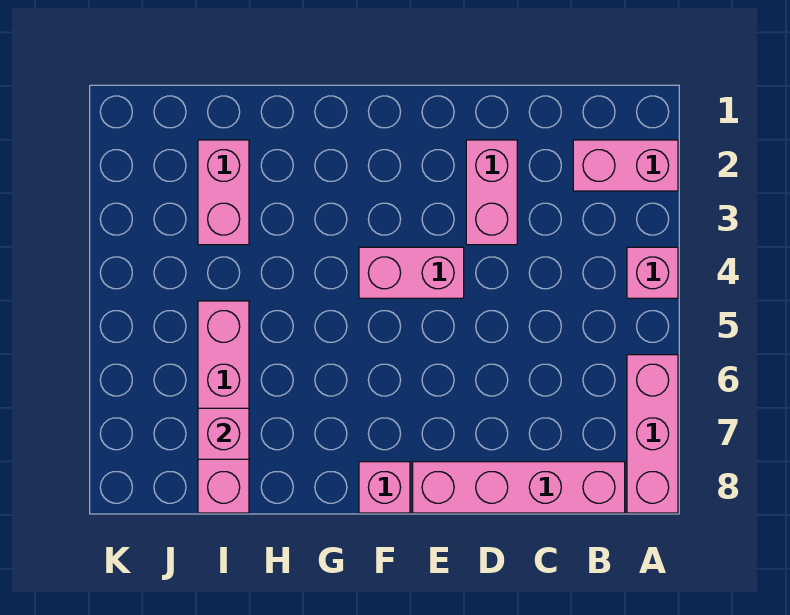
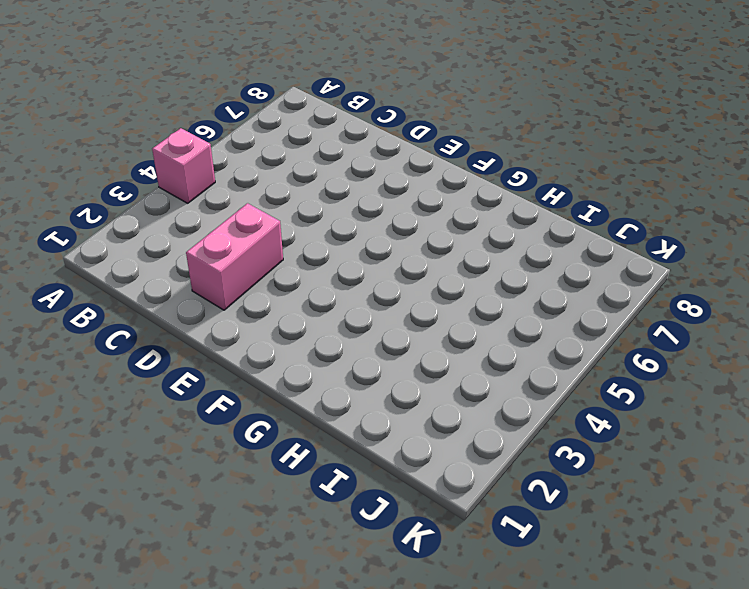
none -> pink brick A2:B2 level 1
none -> pink brick A6:A8 level 1

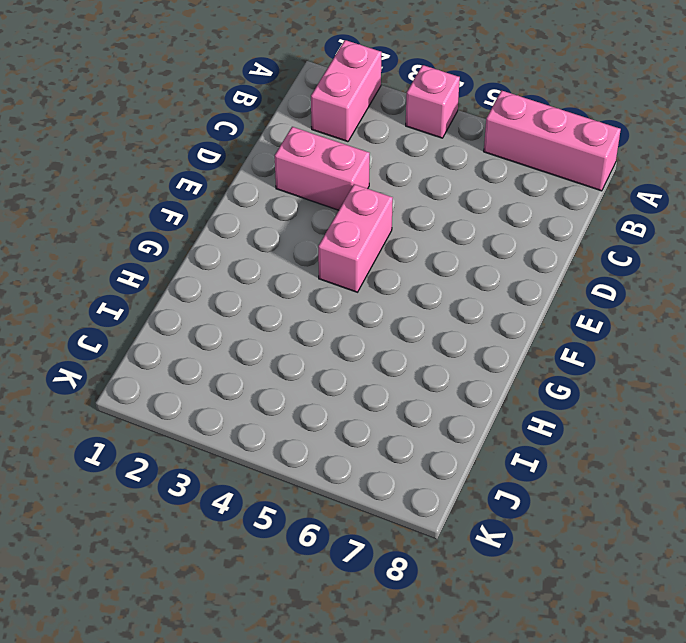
none -> pink brick B8:E8 level 1
none -> pink brick F8 level 1

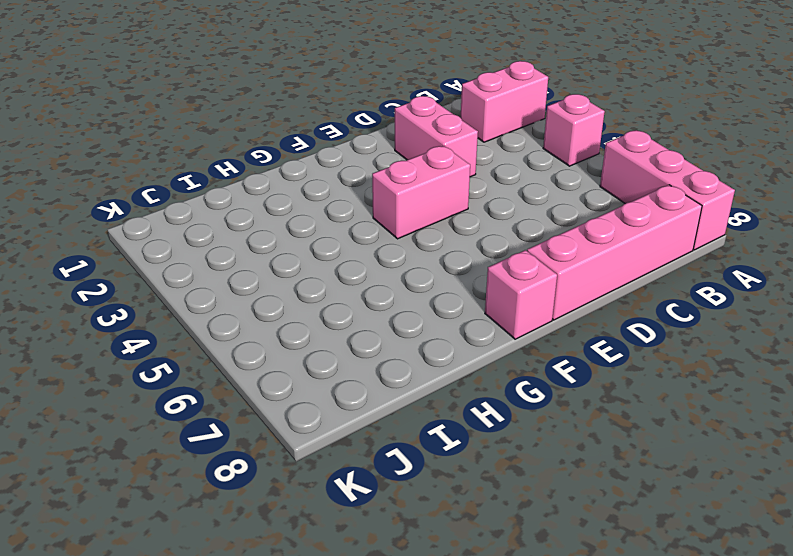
none -> pink brick I2:I3 level 1
none -> pink brick I5:I8 level 1

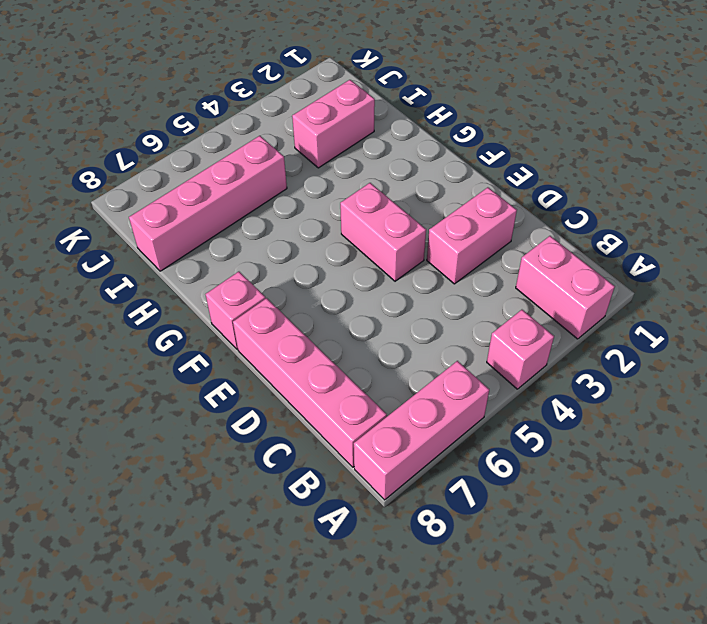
none -> pink brick I7 level 2

